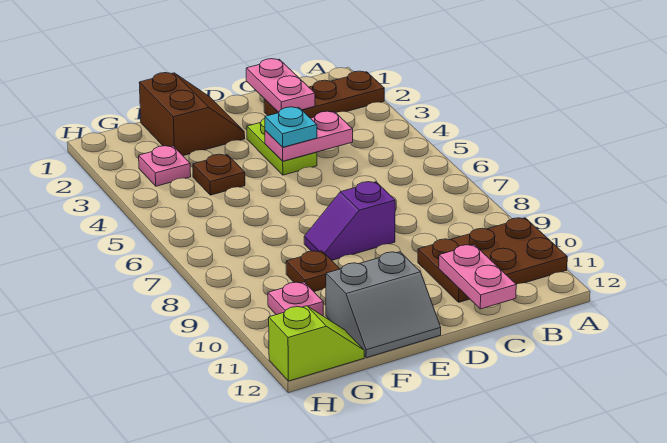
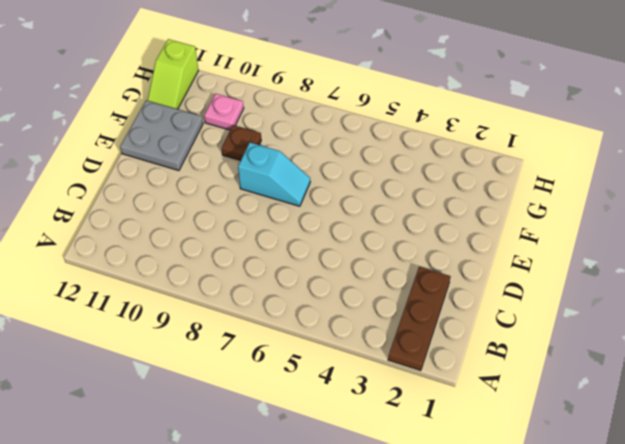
cyan slope E7:E8 level 1 top 8 -> purple slope D8:E8 level 1 top D
grey plate E11:F12 level 1 -> grey slope E11:F12 level 1 top 11
none -> brown plate A10:C11 level 1
none -> lime plate D3:D4 level 1
none -> brown slope E1:F2 level 1 top F

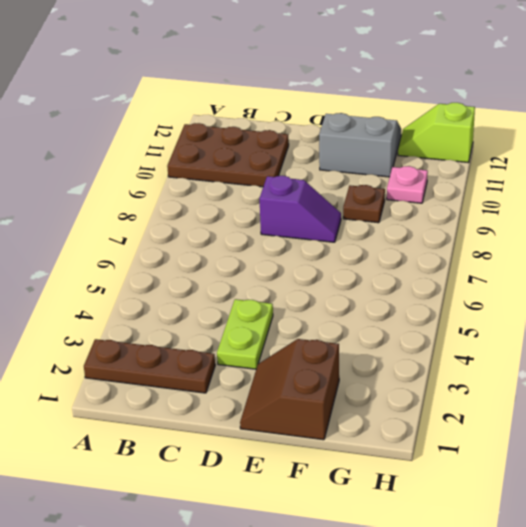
none -> brown plate F4 level 1
none -> pink plate G3 level 1
none -> pink plate C1:C2 level 2

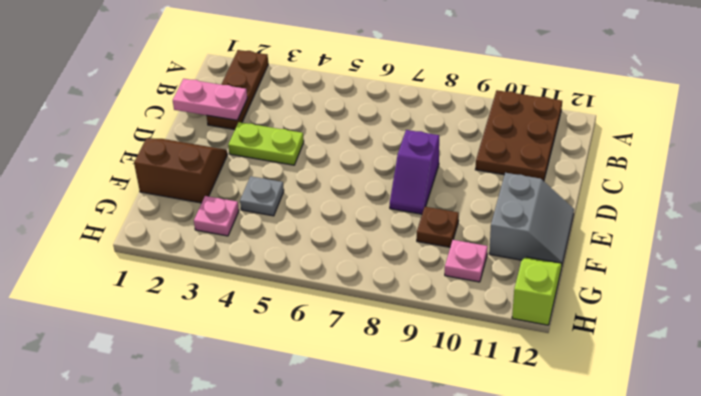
grey plate F4 level 1 -> brown plate F4 level 1
none -> pink plate C4:D4 level 2
none -> pink plate C11:C12 level 2
none -> cyan plate D4 level 3

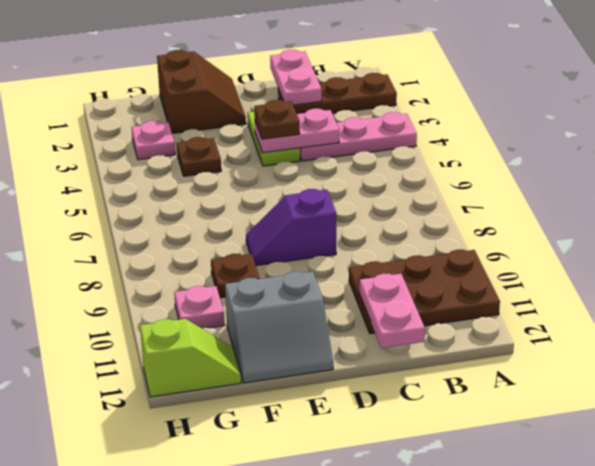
pink plate A4:C4 level 1 -> none
brown plate D4 level 3 -> cyan plate D4 level 3

